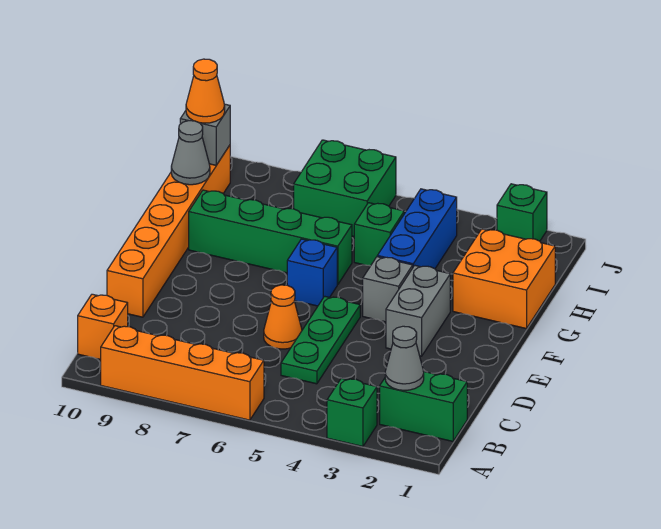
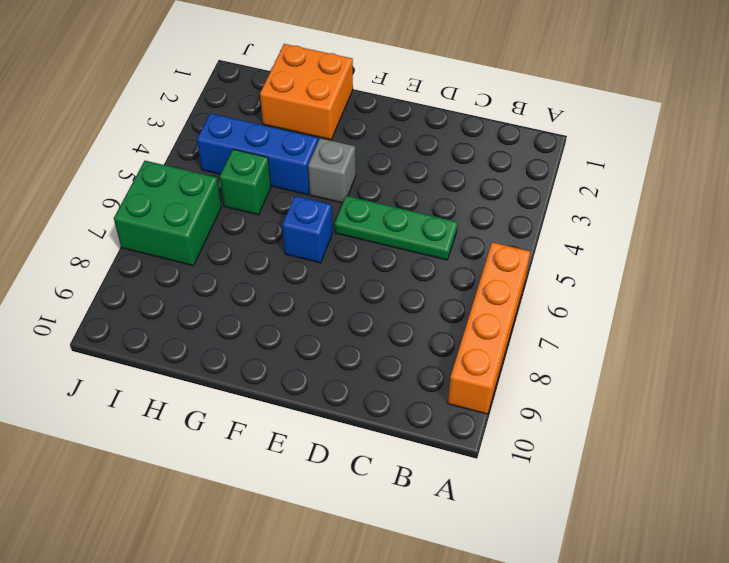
none -> green brick A3 level 1
none -> green brick B1:B2 level 1
none -> orange brick B10 level 1

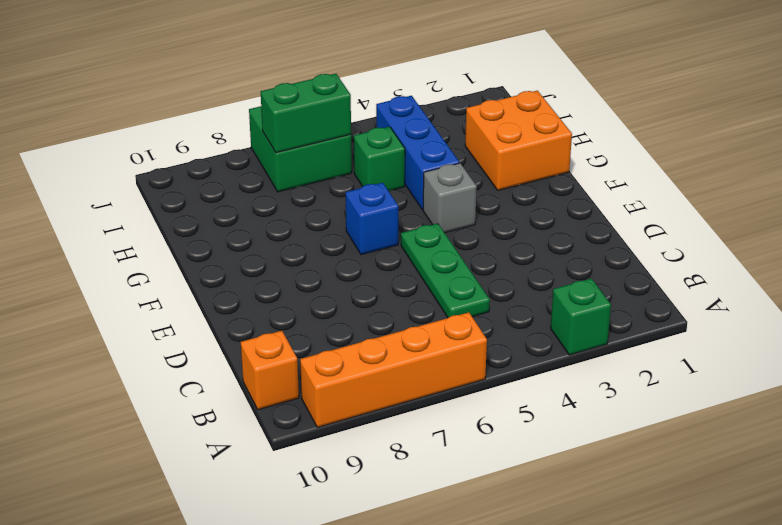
green brick I6:I7 level 2 -> green brick B1:B2 level 1
none -> orange cone D6 level 1
none -> orange brick D10:I10 level 1
none -> grey brick E3:F3 level 1

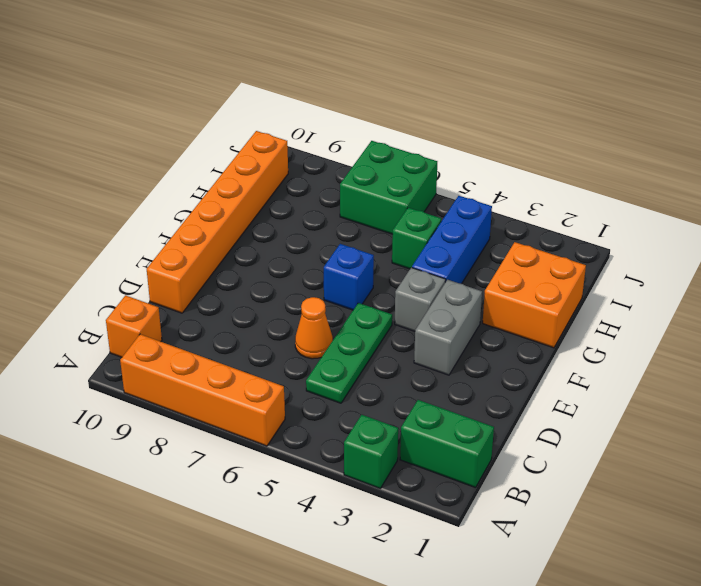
none -> green brick G6:G9 level 1
none -> green brick J2 level 1
none -> grey cone B2 level 2

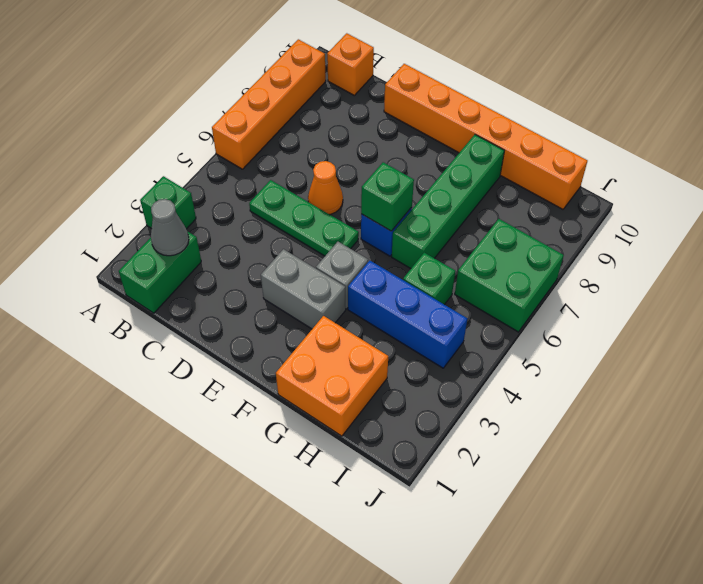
green brick F6 level 2 -> green brick J2 level 1
none -> grey cone H10 level 2
none -> grey brick I10 level 2
none -> orange cone I10 level 3

